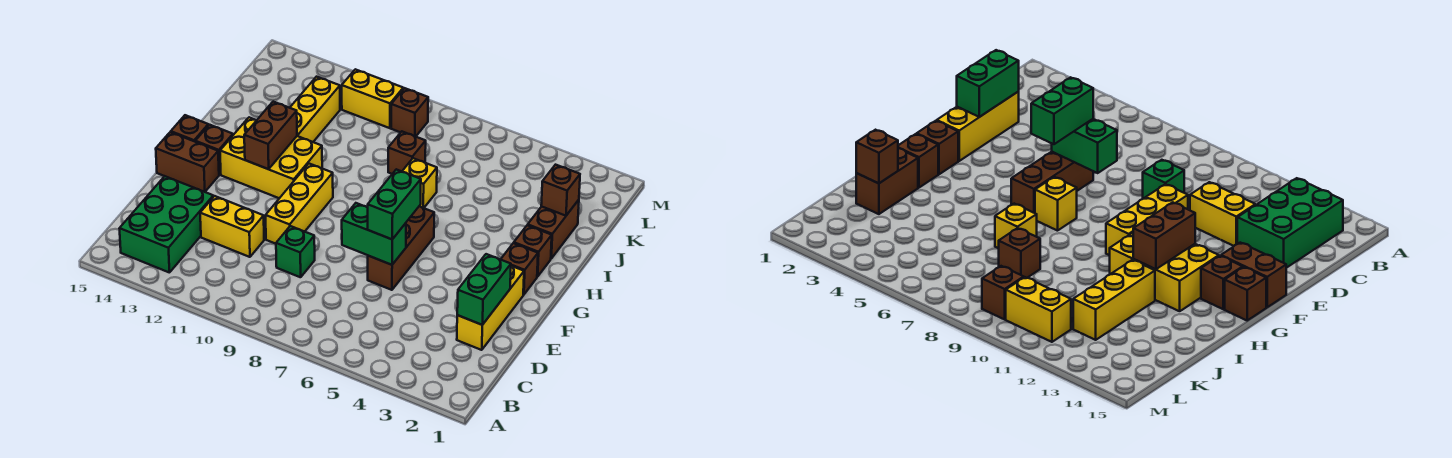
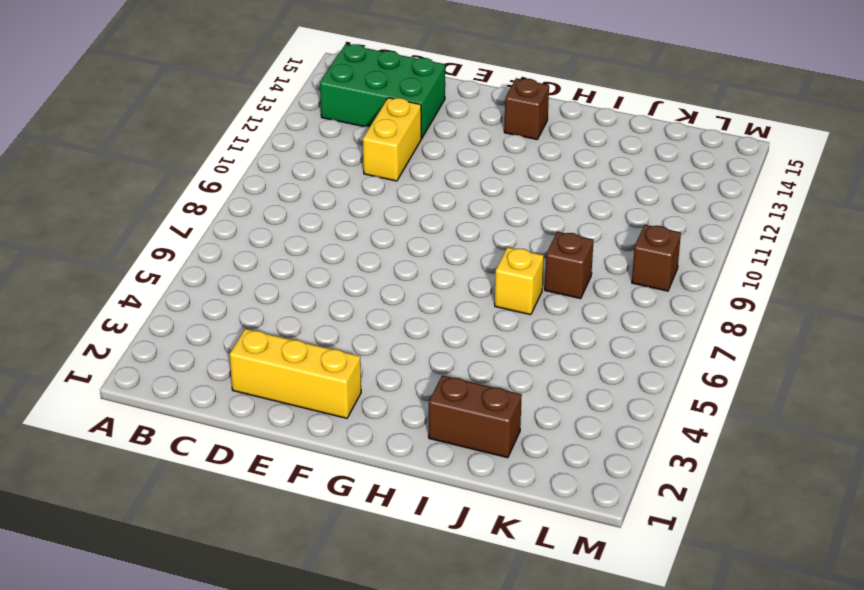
none -> green brick D9 level 1
none -> brown brick E6:G6 level 1
none -> yellow brick E10:G10 level 1

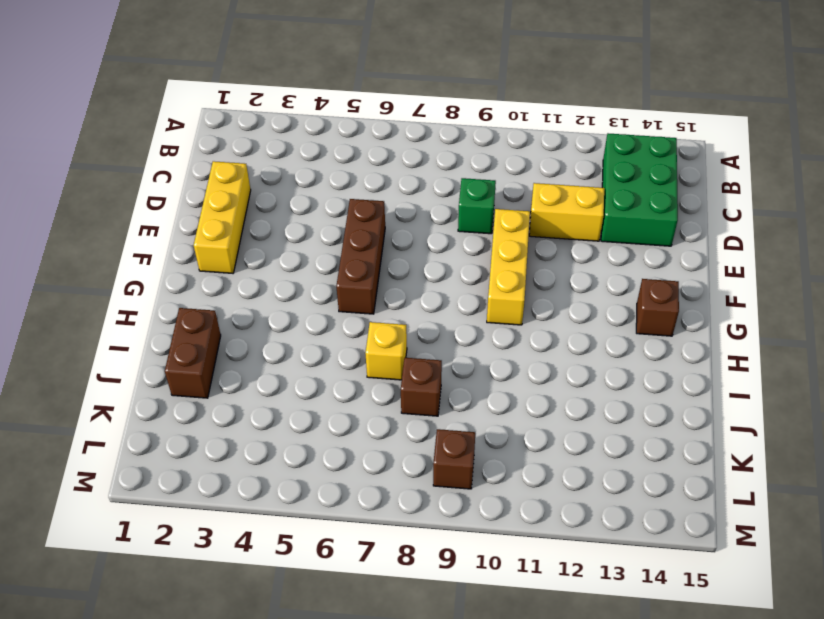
none -> brown brick F14:F15 level 1
none -> brown brick G2 level 1
none -> yellow brick G7 level 1

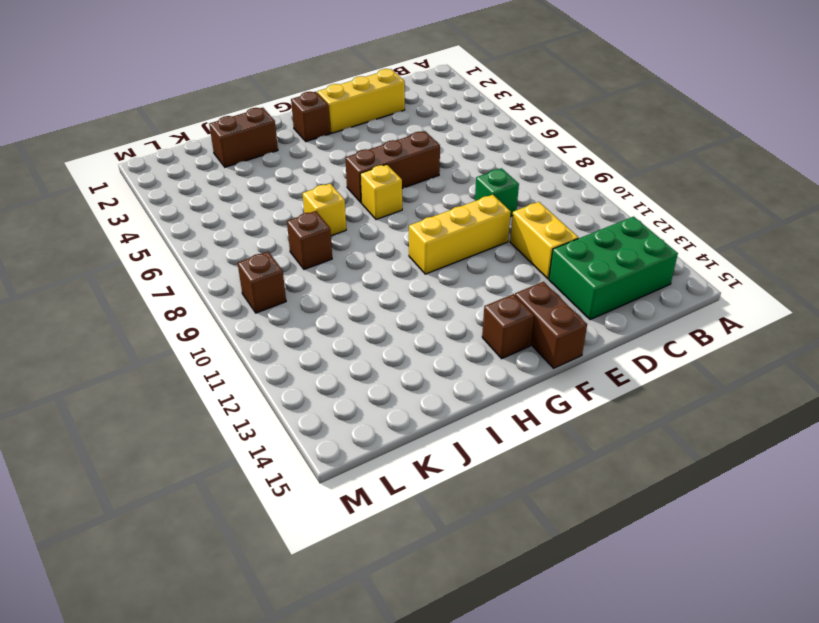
none -> yellow brick G11:H13 level 1
none -> brown brick G15 level 1
none -> brown brick H2 level 1

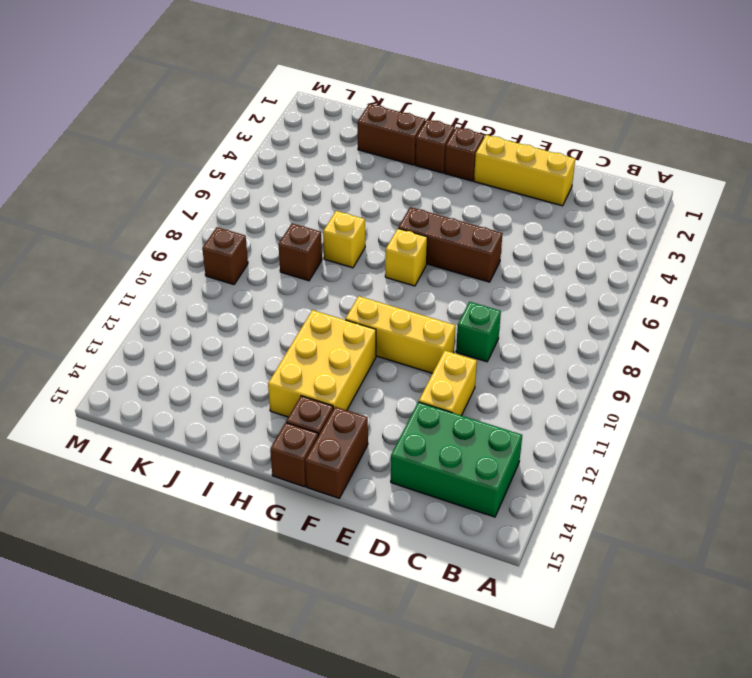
none -> yellow brick I12:K12 level 1
none -> yellow brick L10:L11 level 1
none -> green brick D2:E2 level 2

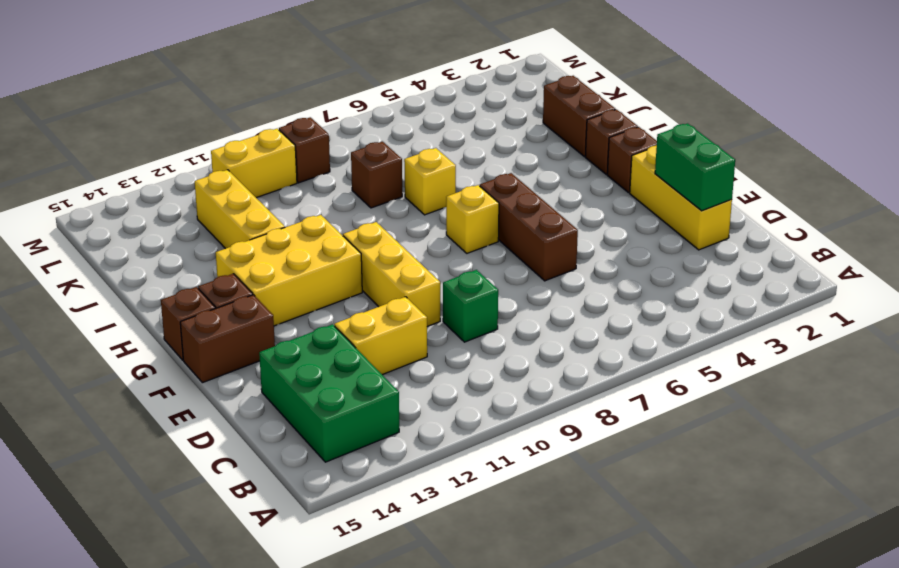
none -> green brick E6:E7 level 2
none -> brown brick G12:H12 level 2
none -> brown brick J2 level 2

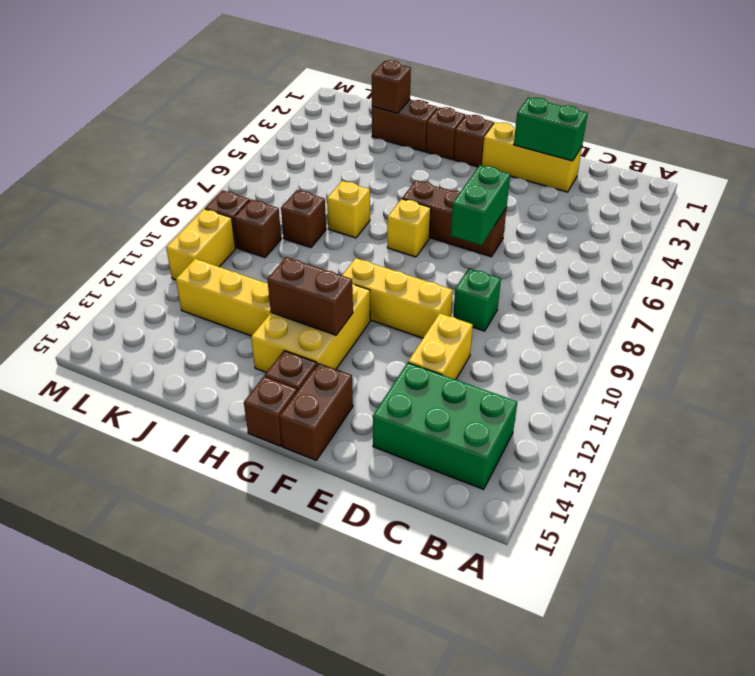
brown brick K9 level 1 -> none
none -> green brick E6:F6 level 3

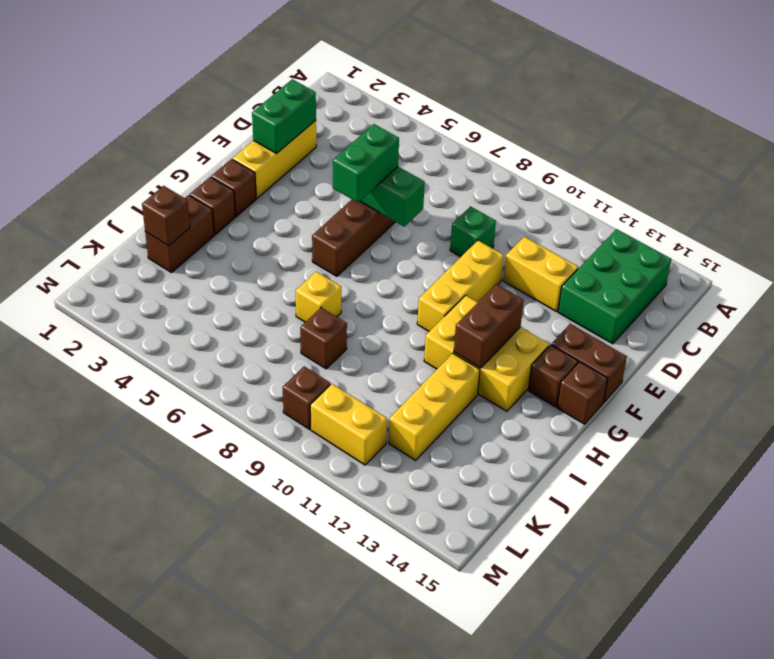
none -> yellow brick G7 level 1

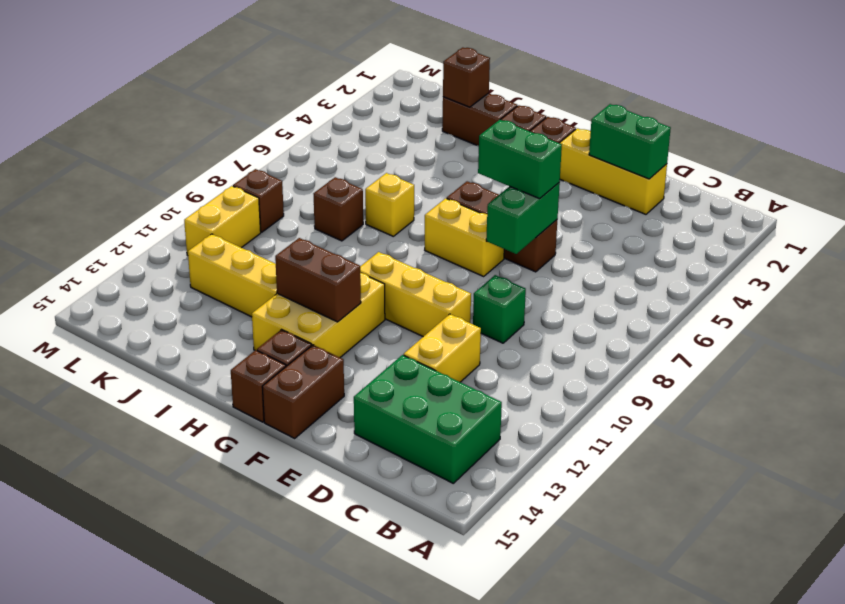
yellow brick F7:G7 level 1 -> yellow brick G7 level 1

